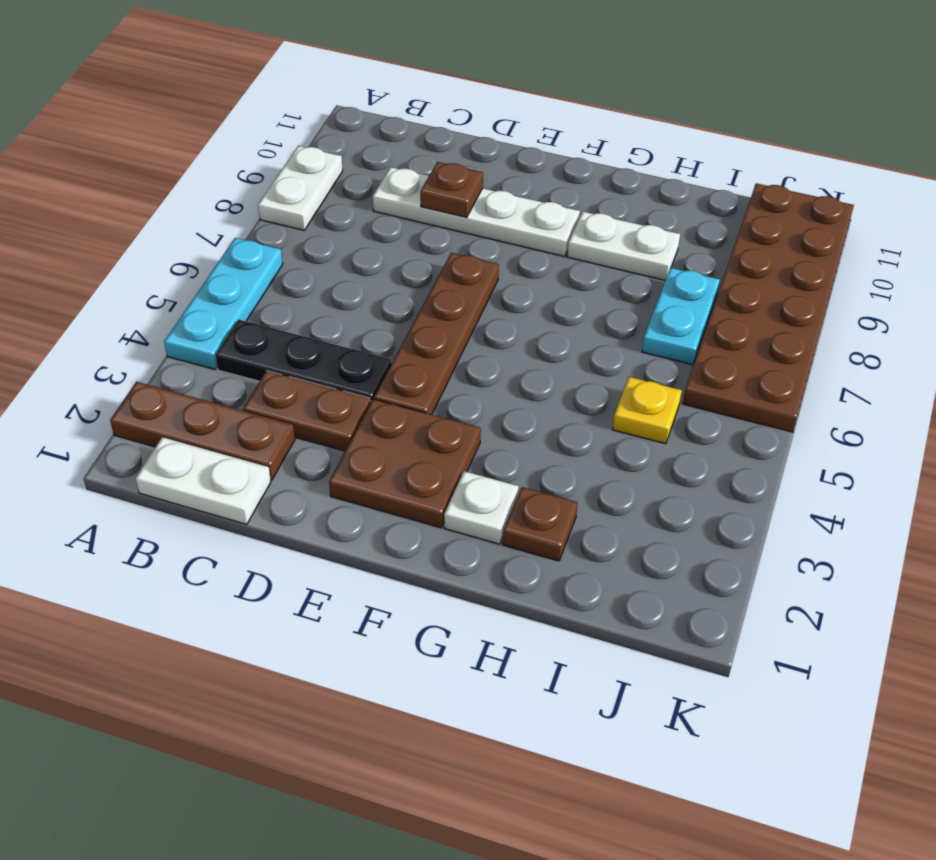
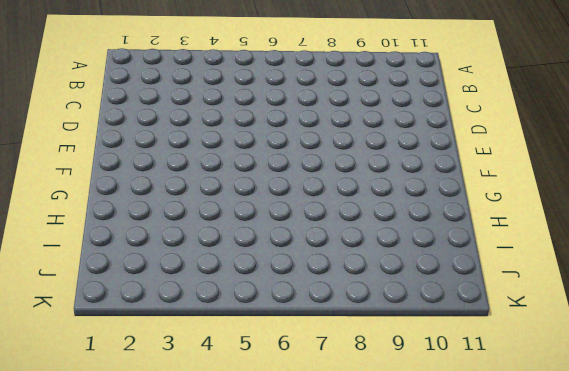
none -> brown plate A2:C2 level 1
none -> cyan plate A4:A6 level 1
none -> white plate A8:A9 level 1

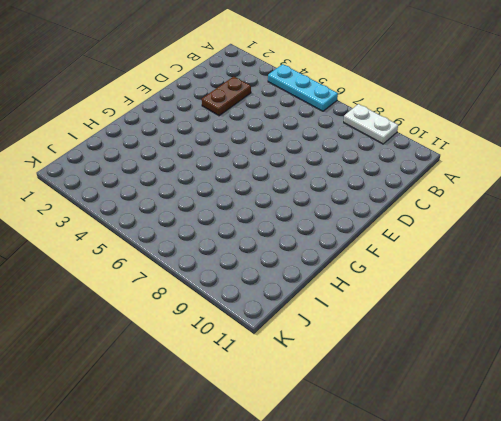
none -> brown plate A2:C2 level 1
none -> white plate B1:C1 level 1
none -> black plate B4:D4 level 1

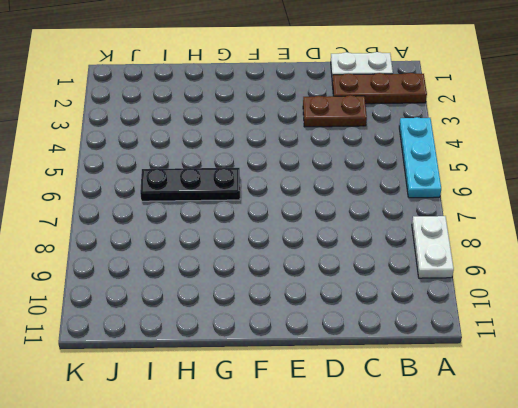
black plate G6:I6 level 1 -> black plate B4:D4 level 1
none -> white plate C9:F9 level 1
none -> brown plate E2:F3 level 1
none -> brown plate E4:E7 level 1

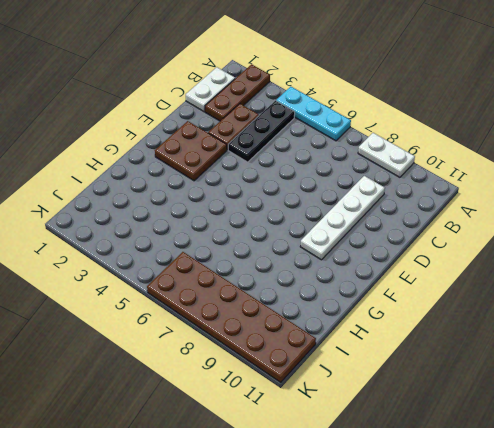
none -> brown plate E4:E7 level 1
none -> white plate G2 level 1
none -> white plate G9:H9 level 1

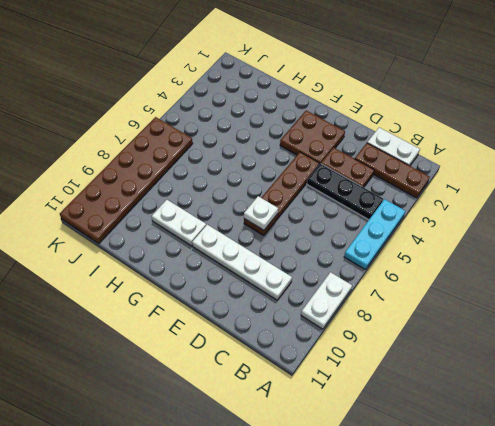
white plate E7 level 2 -> white plate G2 level 1
none -> brown plate H2 level 1
none -> yellow plate I5 level 1
none -> cyan plate I7:I8 level 1

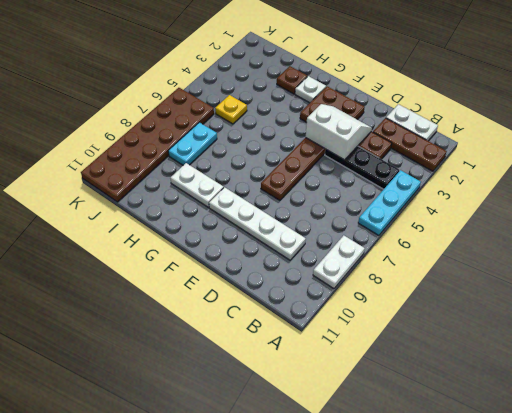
white slope D3:E4 level 2 top 4 -> none
none -> brown plate D9 level 2

